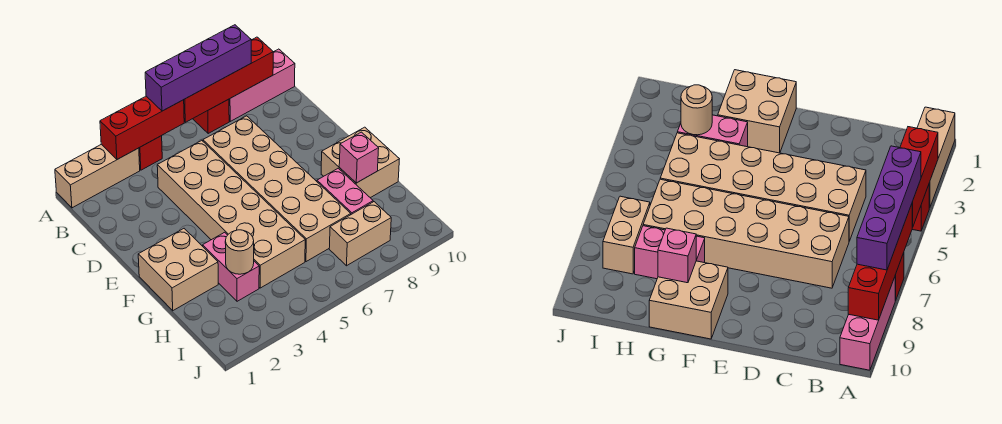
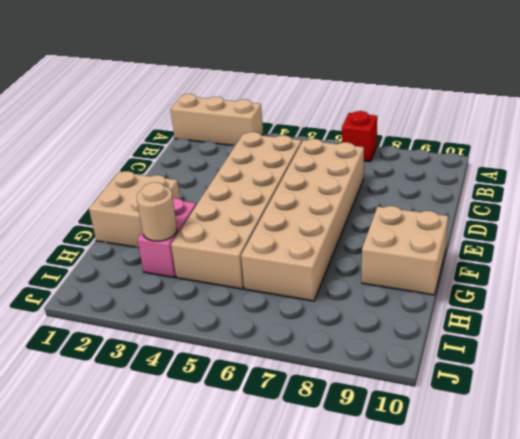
none -> red brick A4 level 1
none -> pink brick A8:A10 level 1
none -> pink brick G8:H8 level 1

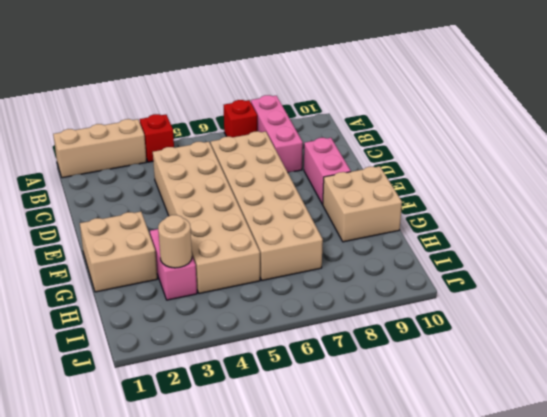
pink brick A8:C8 level 1 -> pink brick A8:A10 level 1
pink brick D9:E9 level 1 -> pink brick G8:H8 level 1
none -> tan brick I7:I8 level 1
none -> red brick A3:A5 level 2
none -> red brick A6:A9 level 2

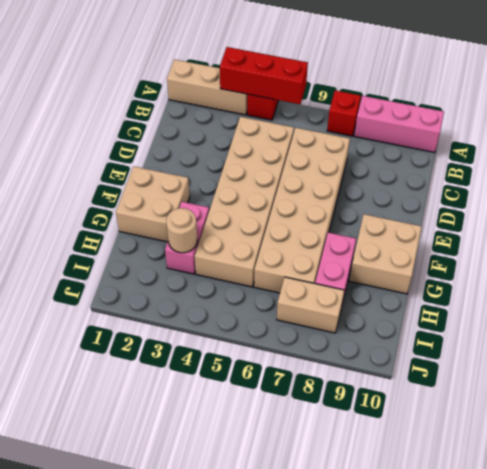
none -> red brick A6:A9 level 2
none -> pink brick G9 level 2
none -> purple brick A5:A8 level 3

